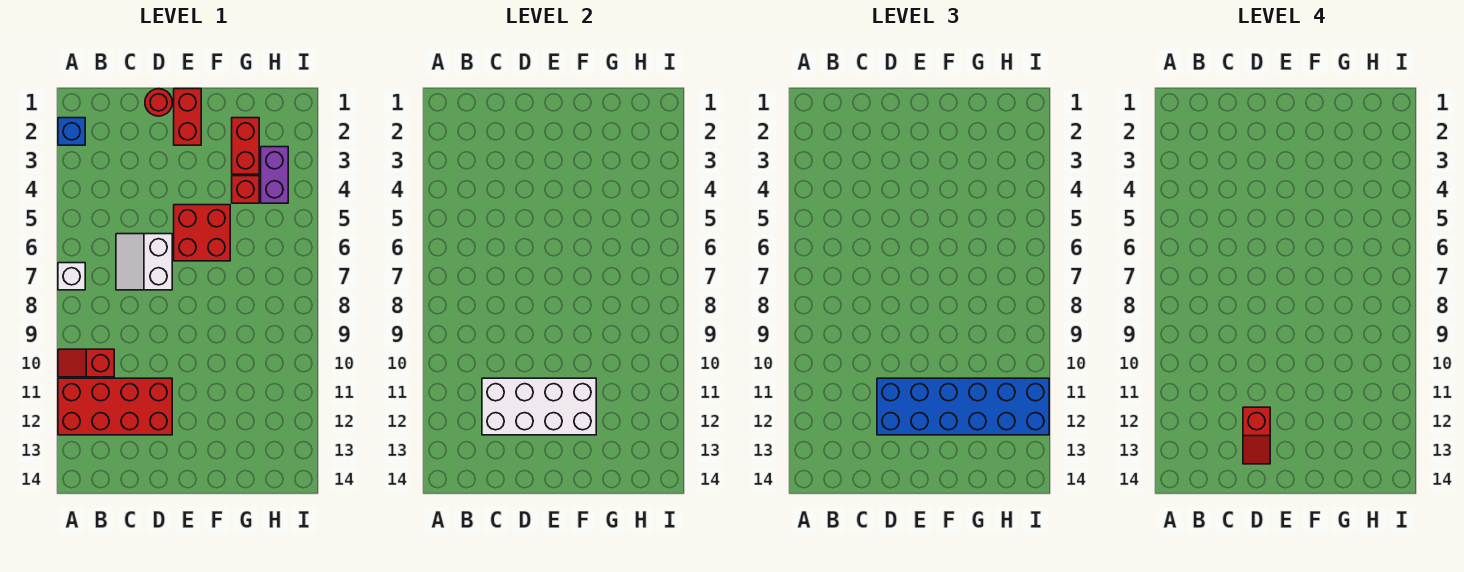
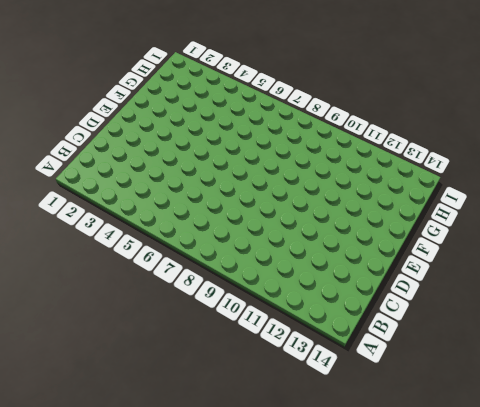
none -> blue brick A2 level 1
none -> white brick A7 level 1
none -> red slope A10:B10 level 1 top B

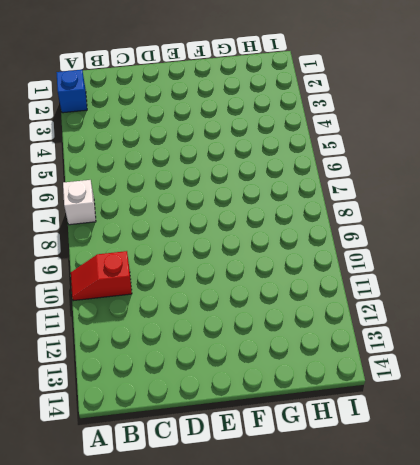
none -> red brick A11:D12 level 1
none -> white slope C6:D7 level 1 top D
none -> red round brick D1 level 1

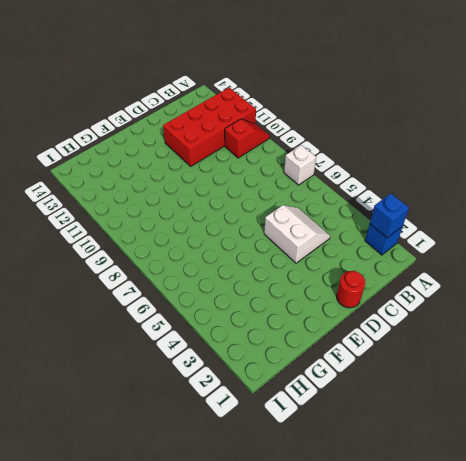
blue brick A2 level 2 -> none
white slope C4:D5 level 1 top D -> white slope C6:D7 level 1 top D
none -> red brick E1:E2 level 1
none -> red brick E5:F6 level 1
none -> red brick G2:G3 level 1

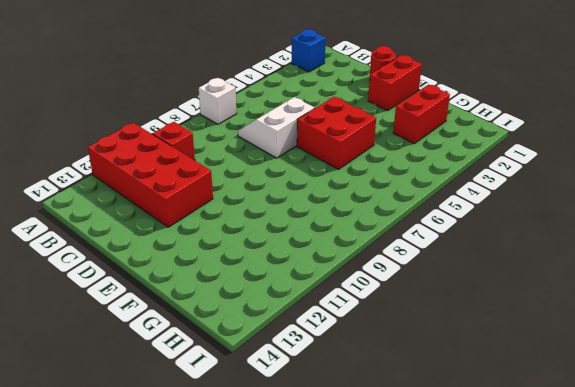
none -> red brick G4 level 1
none -> purple brick H3:H4 level 1
none -> white brick C11:F12 level 2

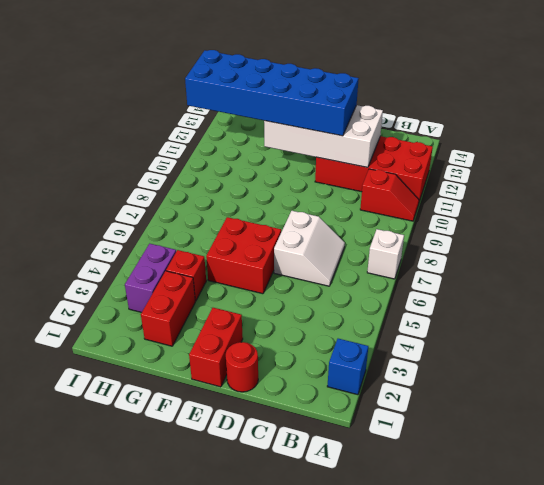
none -> red slope D12:D13 level 4 top 12

